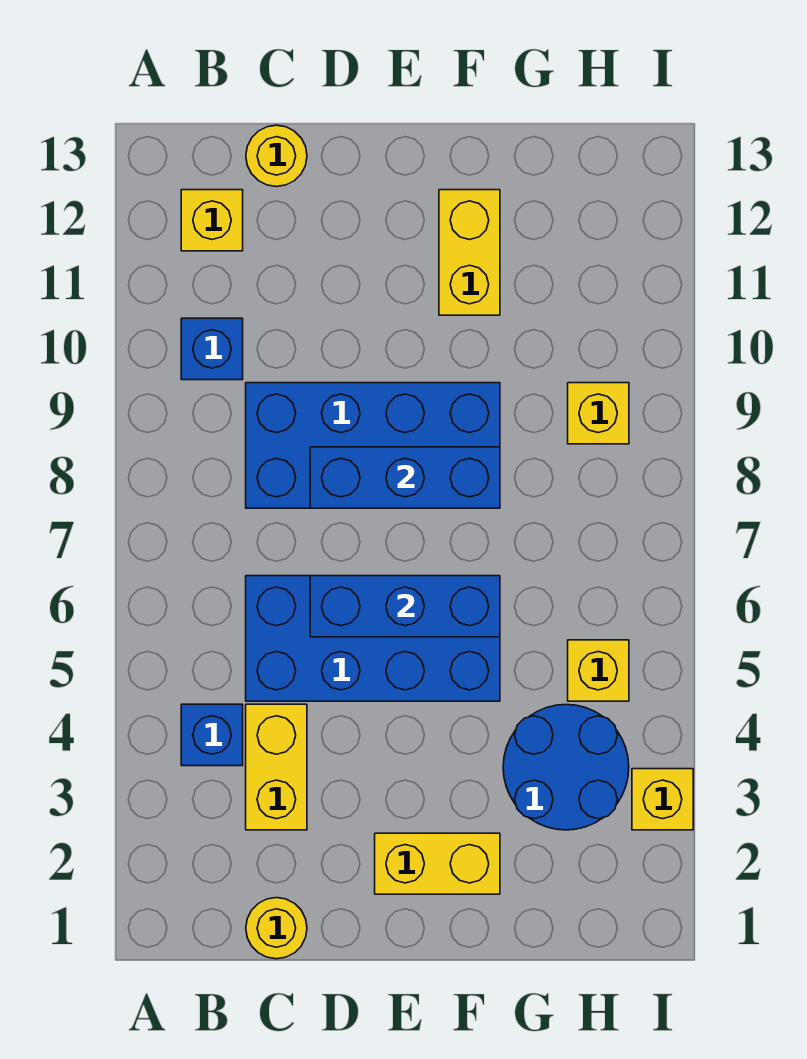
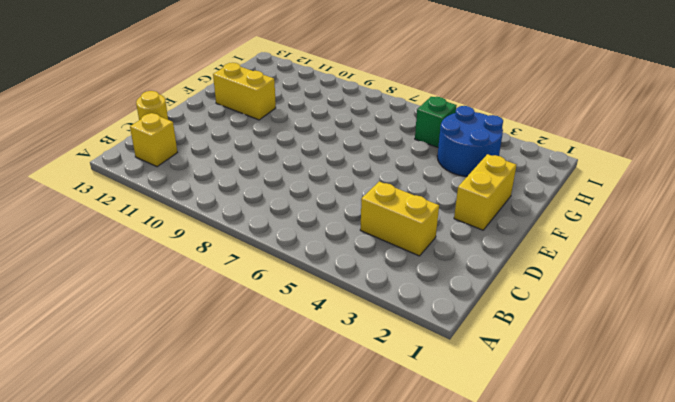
green brick H5 level 1 -> yellow brick H5 level 1
none -> blue brick B4 level 1
none -> blue brick B10 level 1
none -> yellow round brick C1 level 1

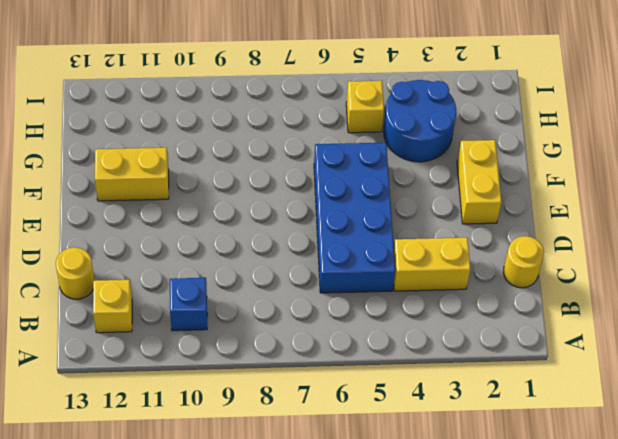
none -> blue brick B4 level 1
none -> blue brick C8:F9 level 1
none -> yellow brick H9 level 1

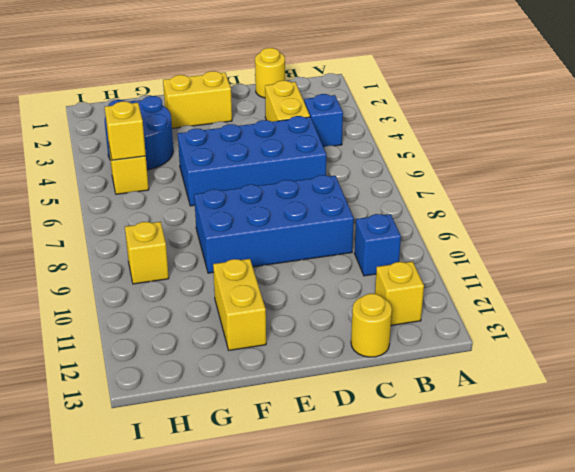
yellow brick H5 level 2 -> yellow brick I3 level 1
none -> blue brick D6:F6 level 2
none -> blue brick D8:F8 level 2

